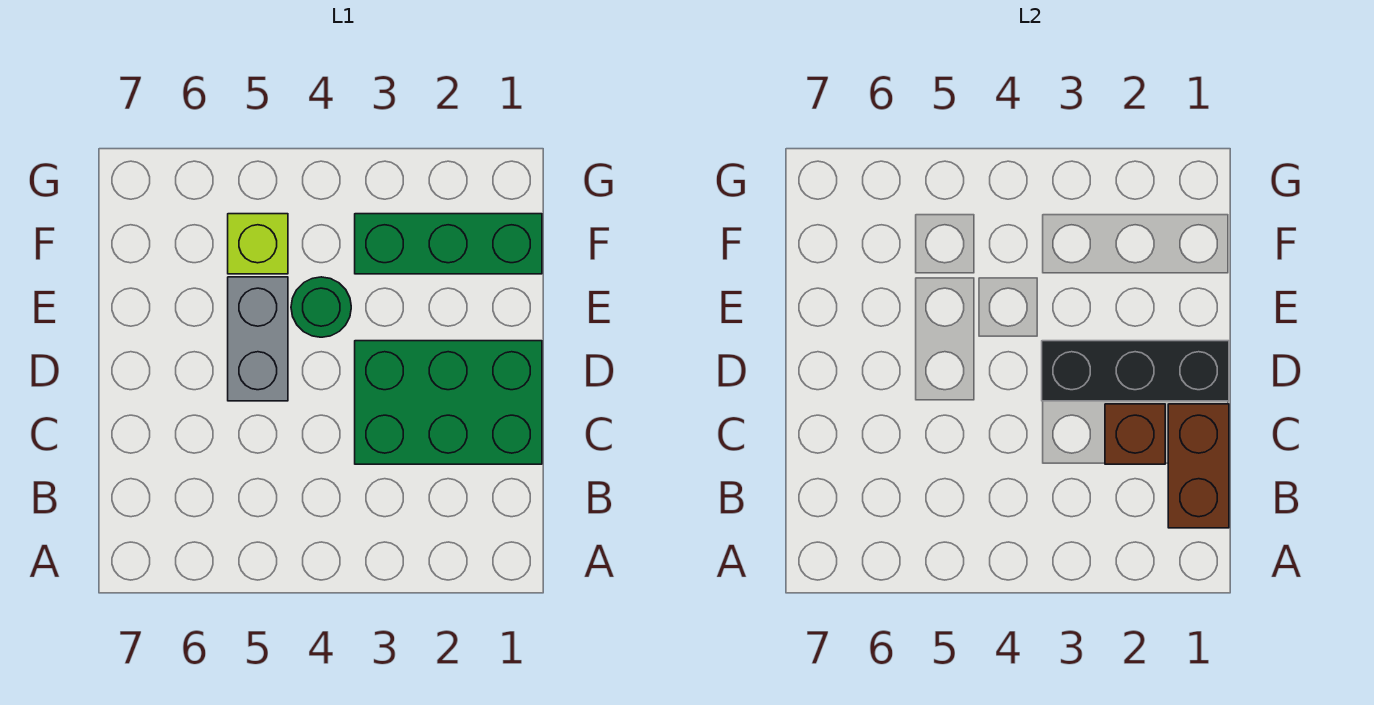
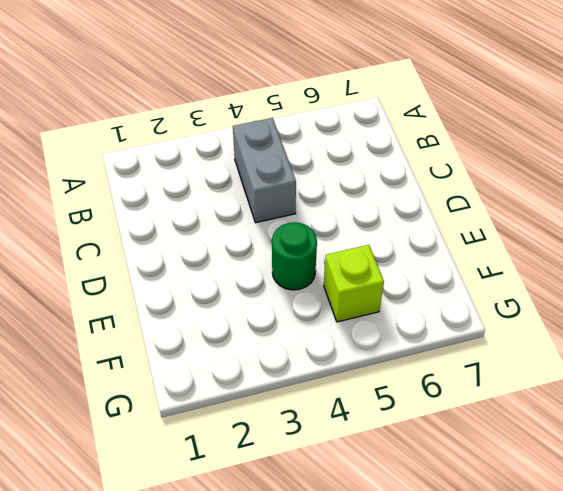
grey brick B4:C4 level 1 -> grey brick D5:E5 level 1
none -> green brick C1:D3 level 1
none -> green brick F1:F3 level 1

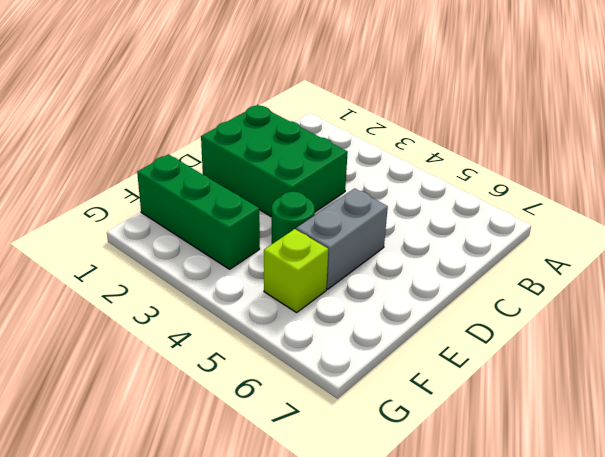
none -> brown brick B1:C1 level 2
none -> brown brick C2 level 2

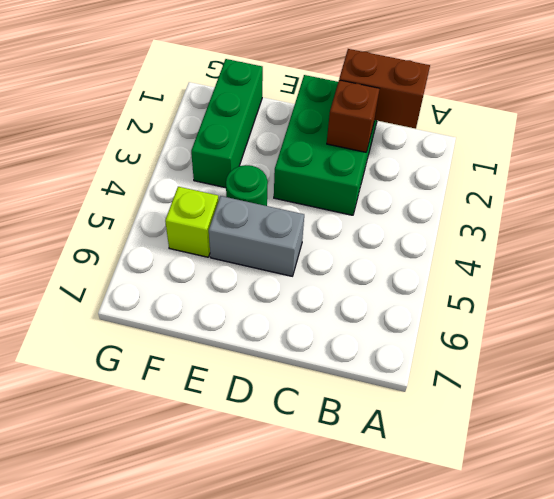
none -> black brick D1:D3 level 2

